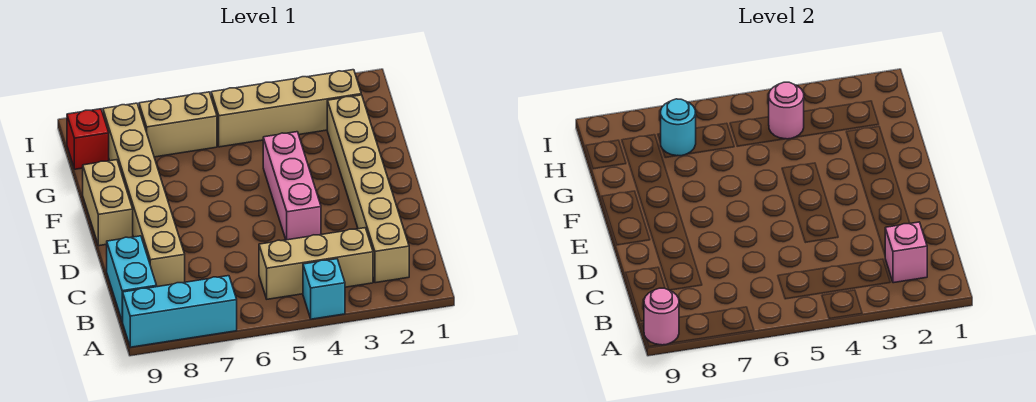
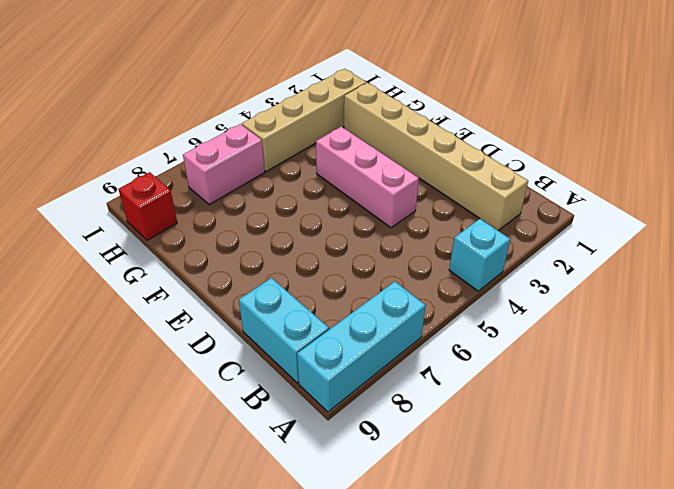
pink brick H6:H7 level 1 -> tan brick H6:H7 level 1
none -> tan brick B3:B5 level 1
none -> tan brick C8:H8 level 1
none -> tan brick E9:F9 level 1

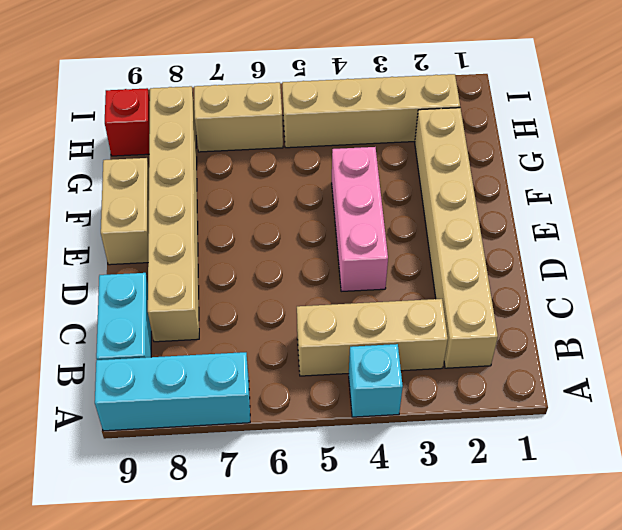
none -> pink round brick A9 level 2
none -> pink brick B2 level 2
none -> pink round brick H4 level 2

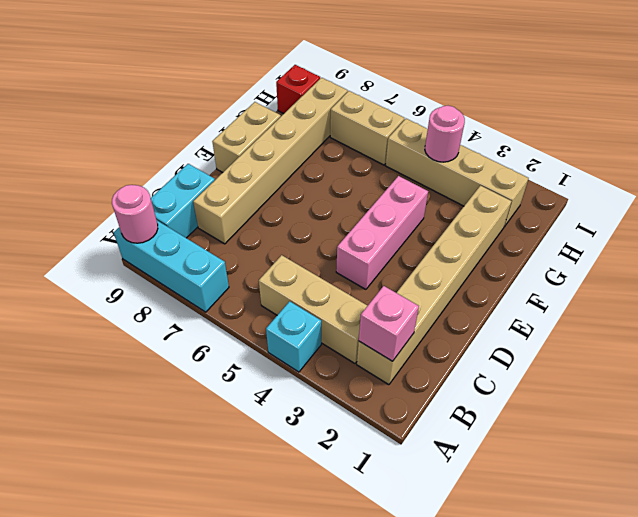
none -> cyan round brick H7 level 2

